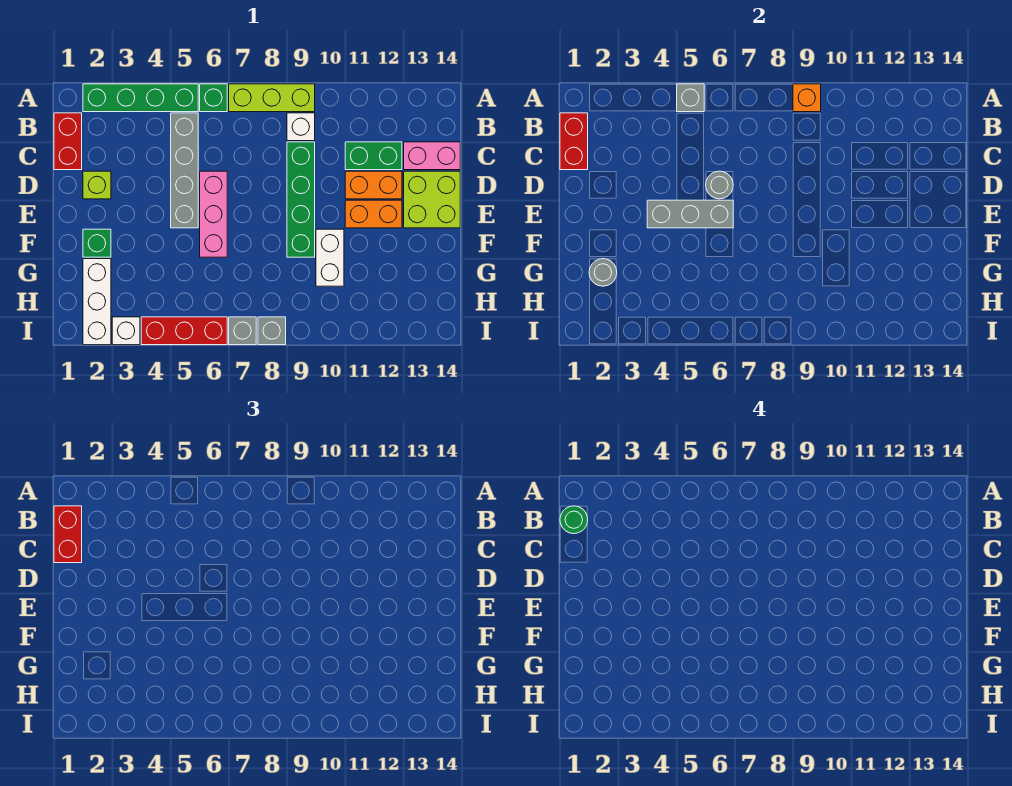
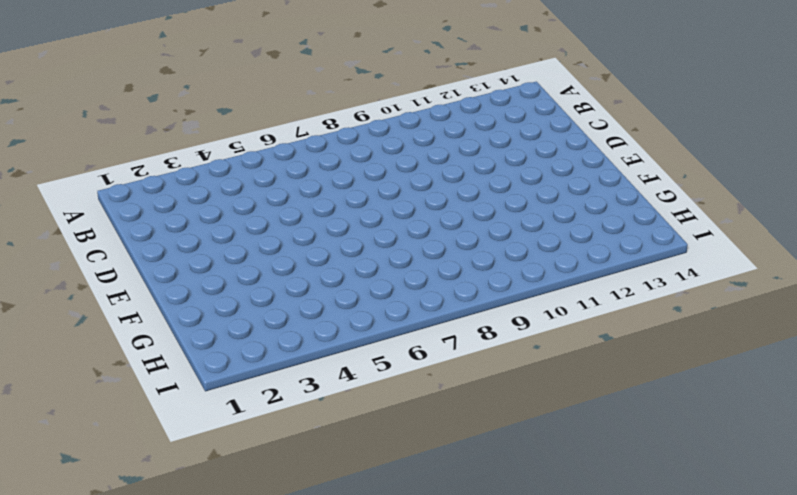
none -> green brick A2:A5 level 1
none -> green brick A6 level 1
none -> lime brick A7:A9 level 1

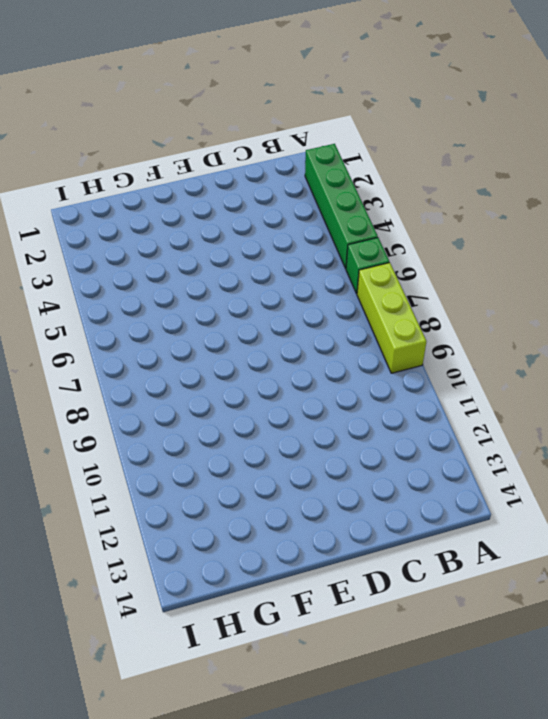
none -> red brick B1:C1 level 1
none -> grey brick B5:E5 level 1
none -> white brick B9 level 1

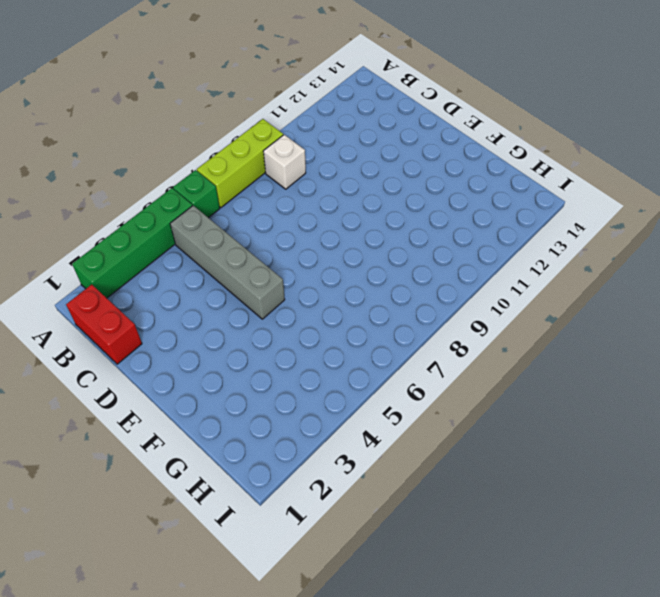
none -> green brick C9:F9 level 1
none -> green brick C11:C12 level 1
none -> pink brick C13:C14 level 1

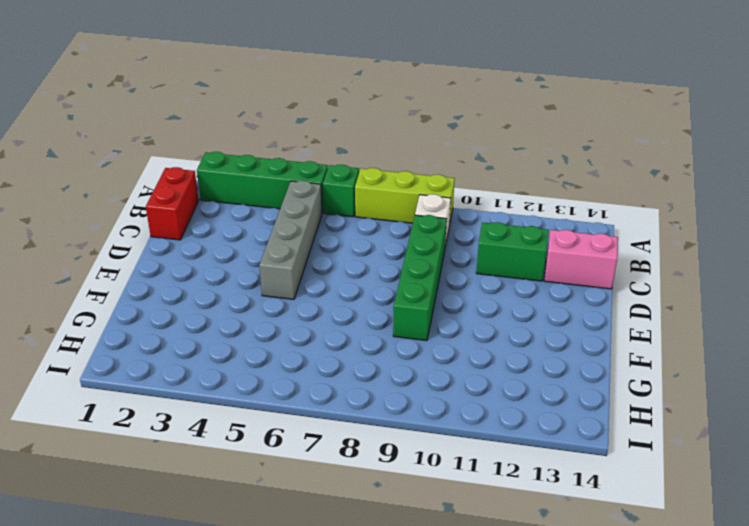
none -> lime brick D2 level 1
none -> pink brick D6:F6 level 1
none -> orange brick D11:D12 level 1

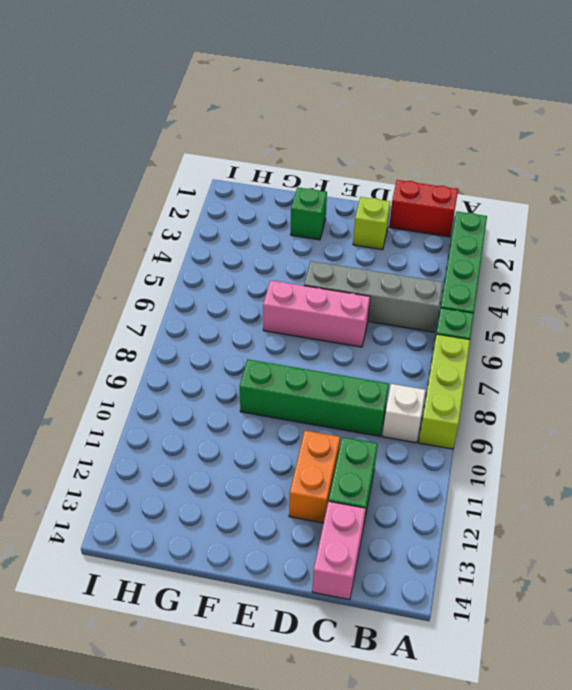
none -> lime brick D13:E14 level 1
none -> orange brick E11:E12 level 1
none -> white brick F10:G10 level 1

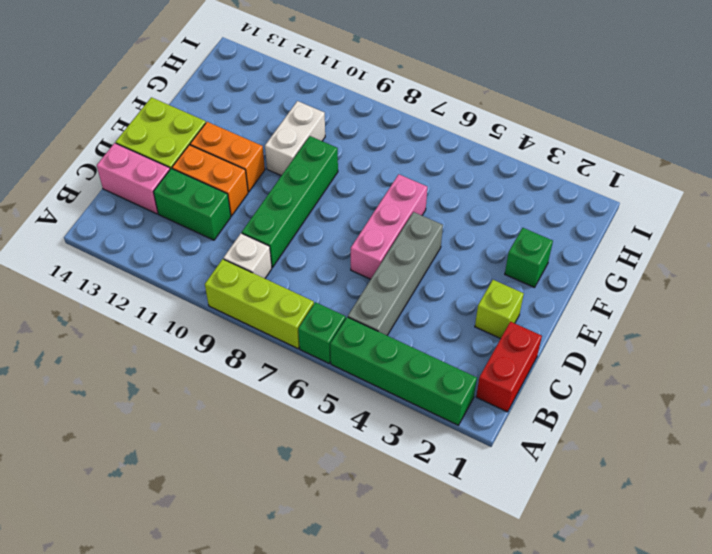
none -> white brick G2:I2 level 1
none -> white brick I3 level 1
none -> red brick I4:I6 level 1

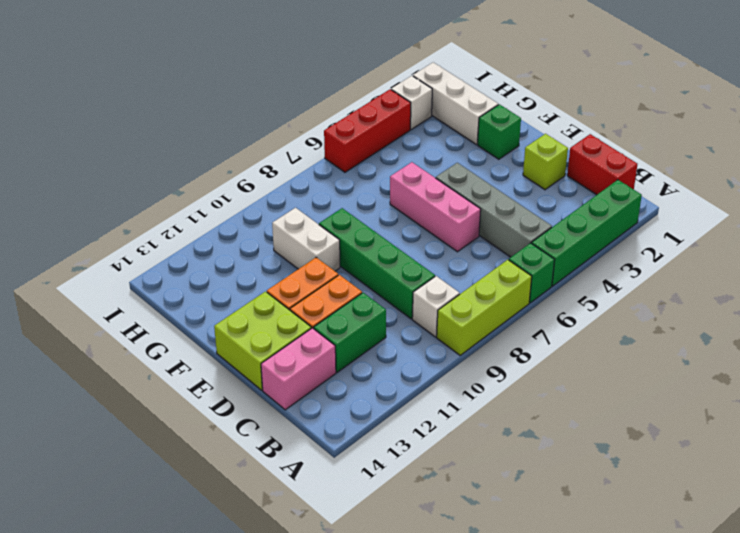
none -> grey brick I7 level 1
none -> grey brick I8 level 1
none -> grey brick A5 level 2

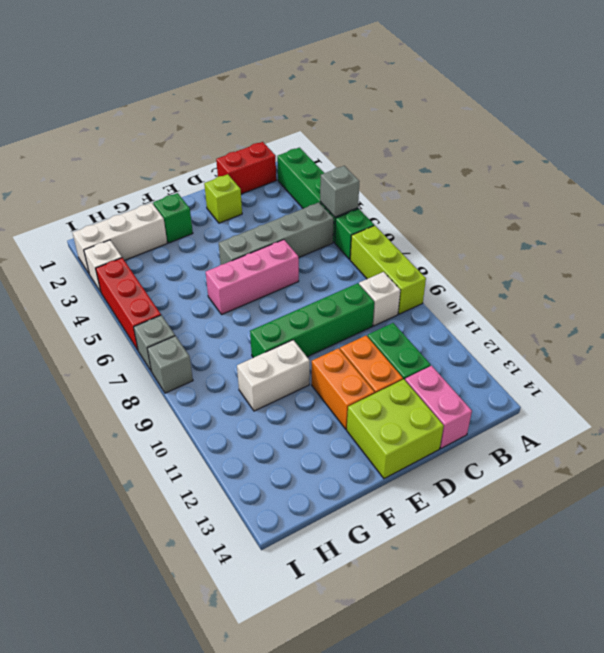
none -> orange brick A9 level 2
none -> red brick B1:C1 level 2
none -> grey round brick D6 level 2

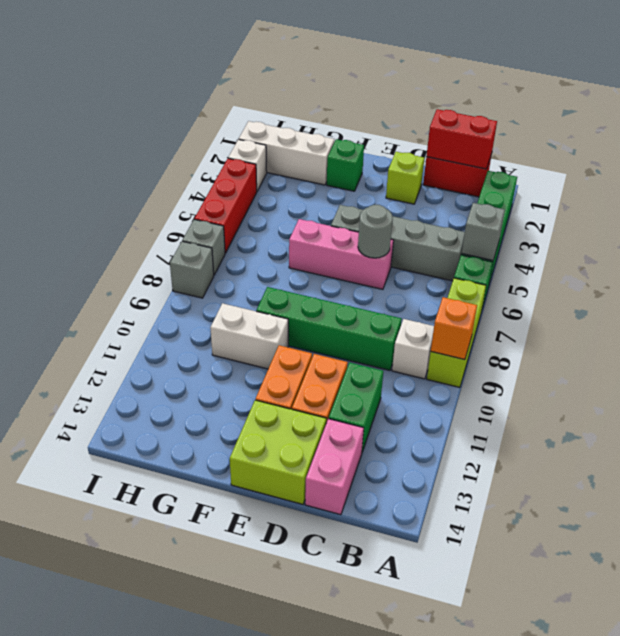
none -> grey brick E4:E6 level 2
none -> grey round brick G2 level 2
none -> red brick B1:C1 level 3

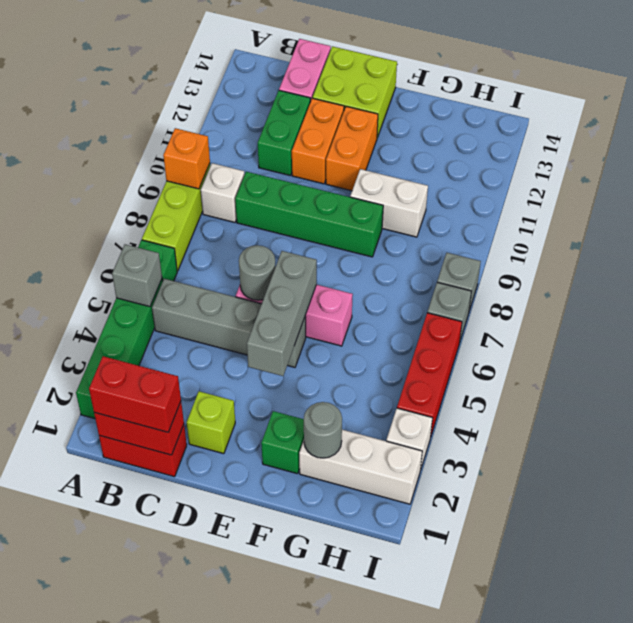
none -> green round brick B1 level 4

